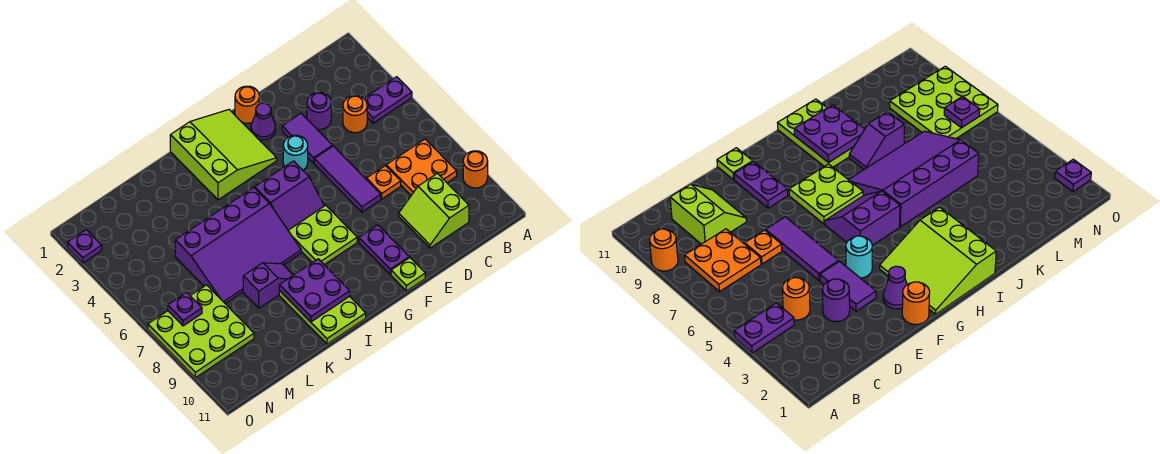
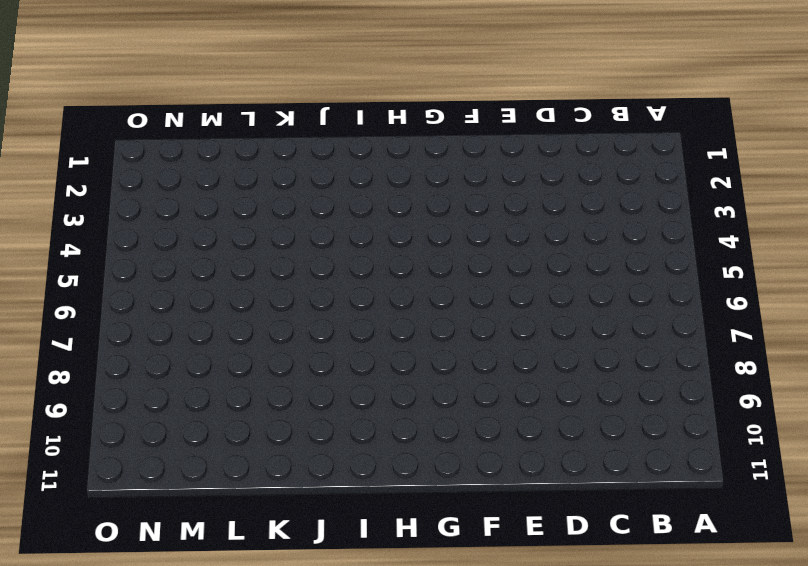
none -> purple plate A4:B4 level 1
none -> orange round brick A9 level 1
none -> orange plate B7:C8 level 1

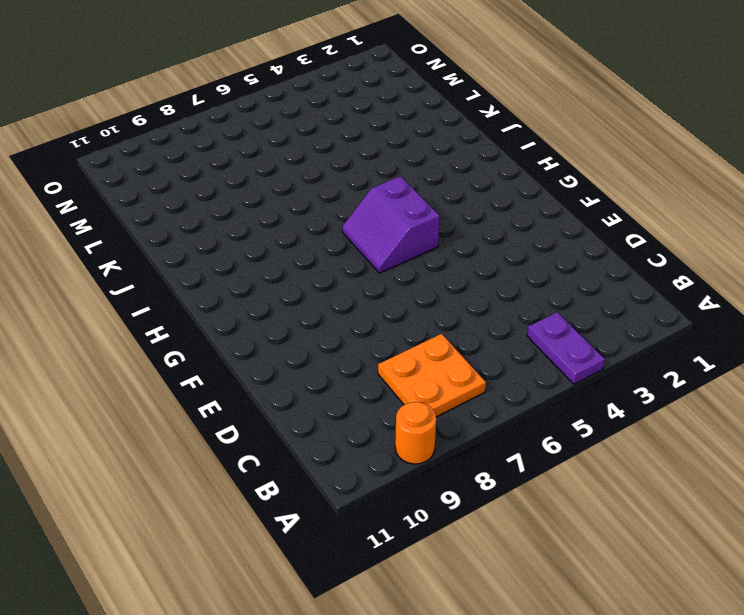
none -> orange round brick C4 level 1
none -> lime slope C9:D10 level 1 top C
none -> purple round brick D3 level 1

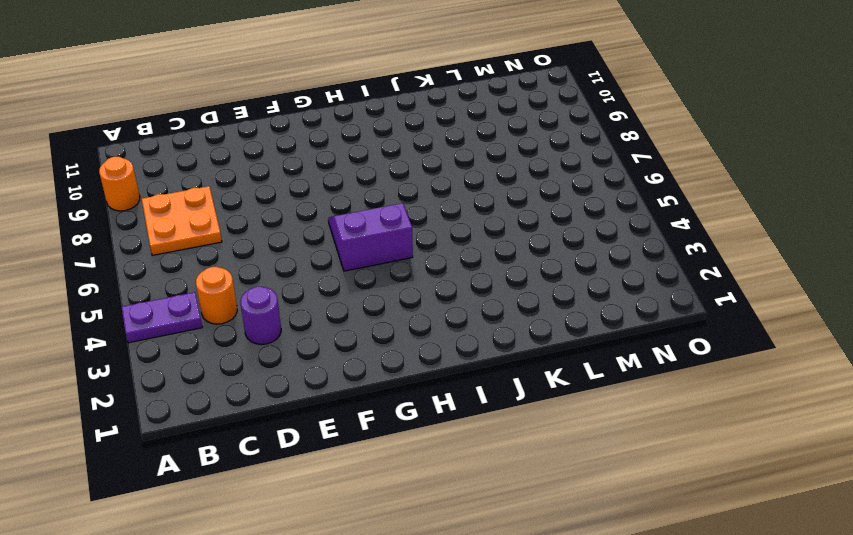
none -> lime slope C9:D10 level 1 top C
none -> orange plate D7 level 1
none -> purple tile E3:E4 level 1

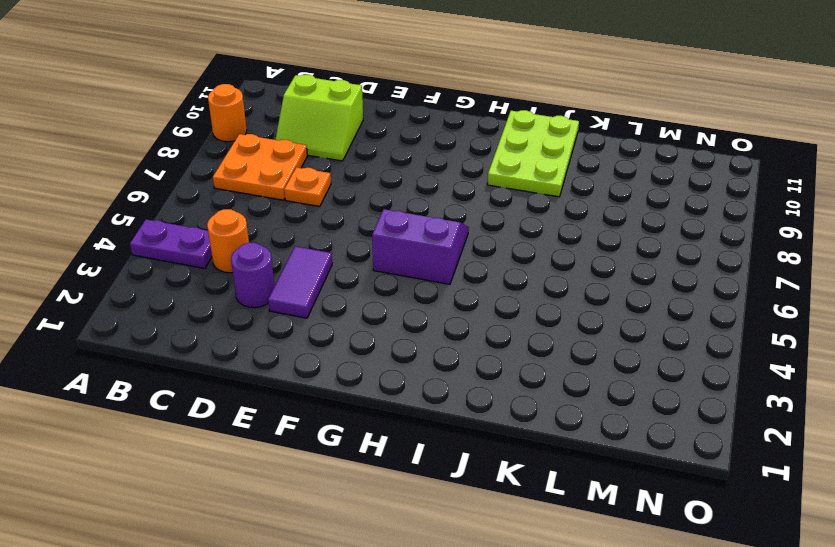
lime slope C9:D10 level 1 top 10 -> lime slope C9:D10 level 1 top C
none -> purple tile E5:E7 level 1
none -> orange round brick F1 level 1
none -> purple cone F2 level 1

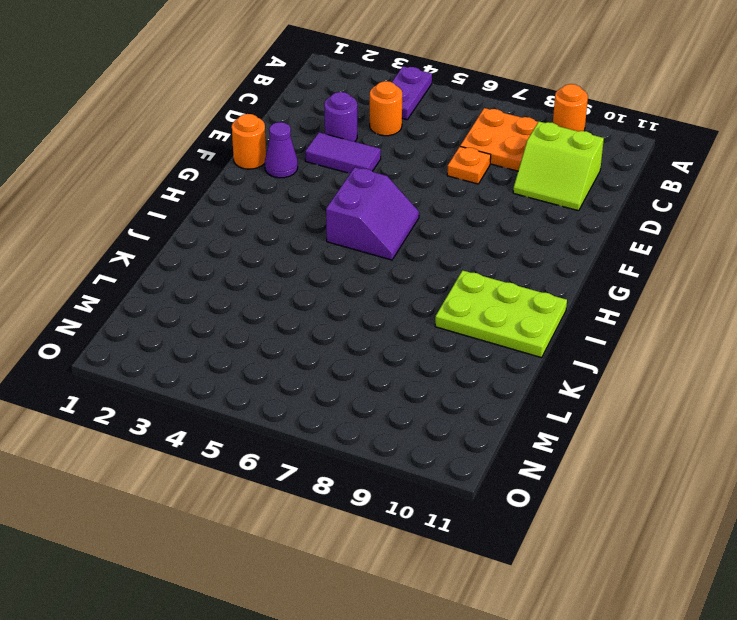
none -> purple tile E5:E7 level 1
none -> cyan round brick F4 level 1
none -> purple plate F9:F10 level 1

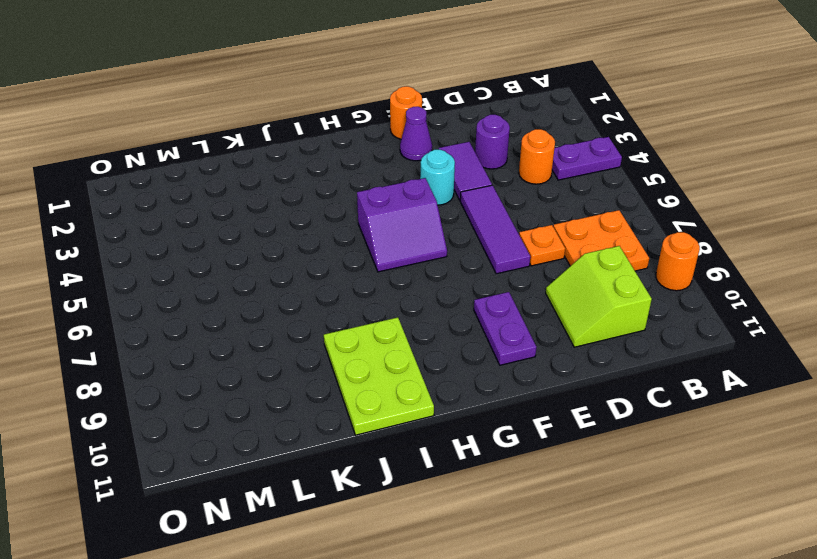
none -> lime plate F11 level 1
none -> lime slope G1:I3 level 1 top I
none -> lime plate G7:H8 level 1

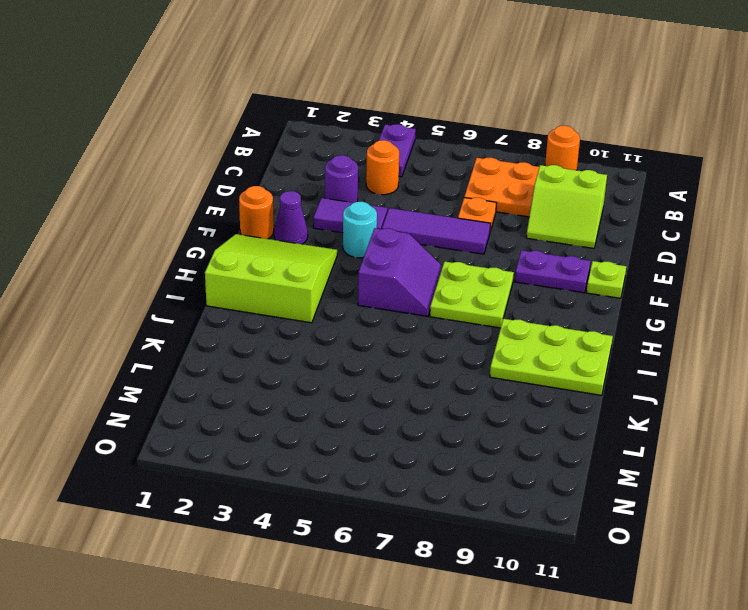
none -> purple slope I5:L7 level 1 top 5
none -> purple slope J8:K8 level 1 top K
none -> lime plate M7:O9 level 1

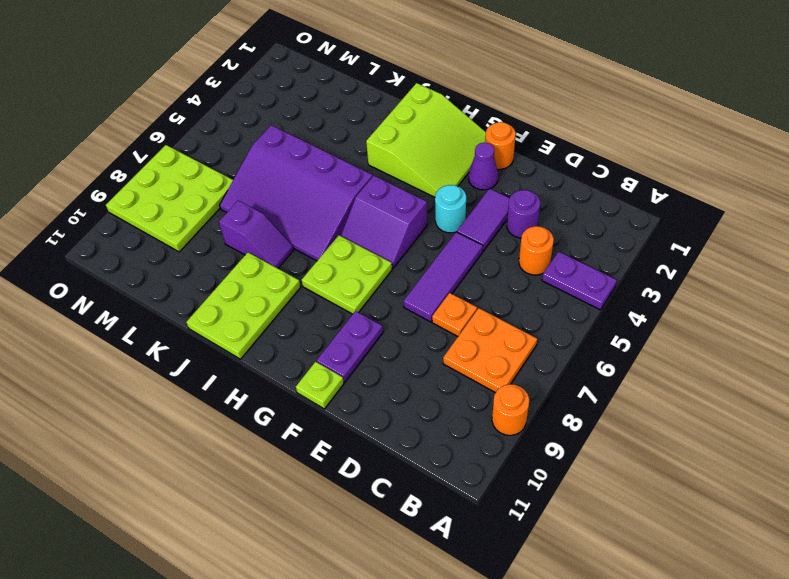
none -> lime slope C9:D10 level 1 top C
none -> purple plate O2 level 1
none -> purple plate I9:J10 level 2

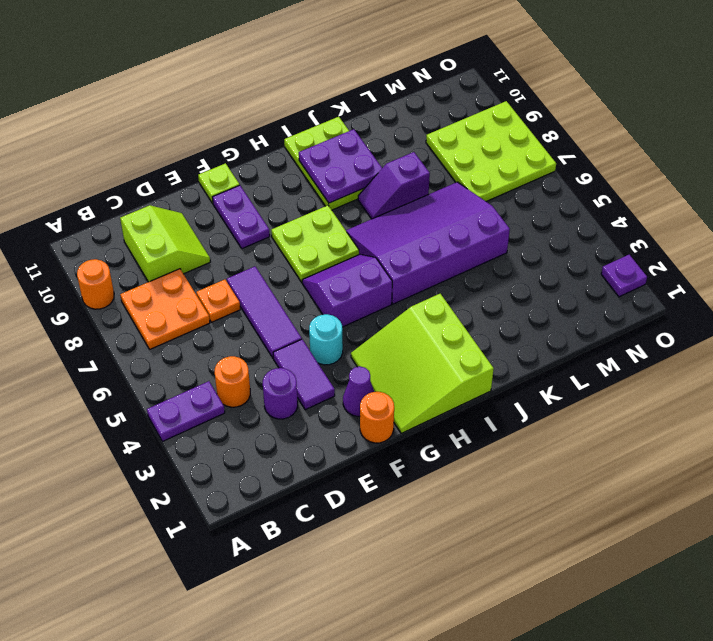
none -> purple plate N7 level 2

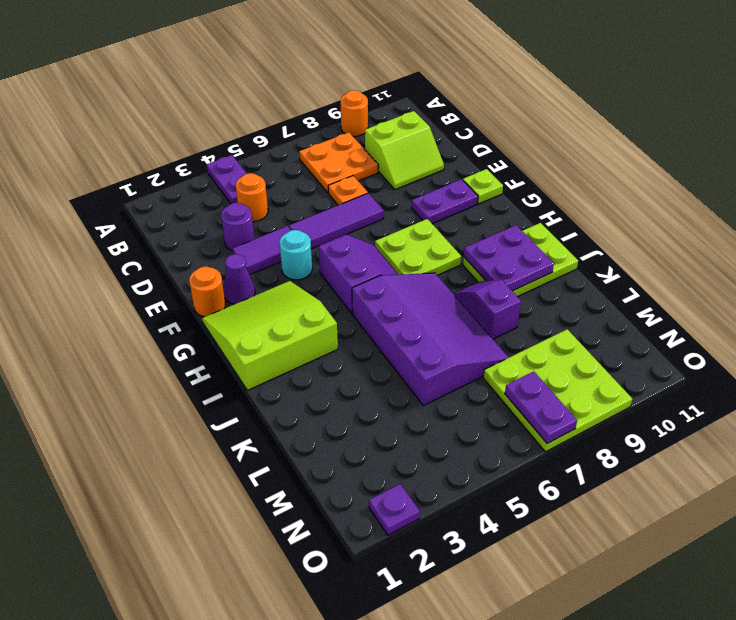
purple plate N7:O7 level 2 -> purple plate N7 level 2

